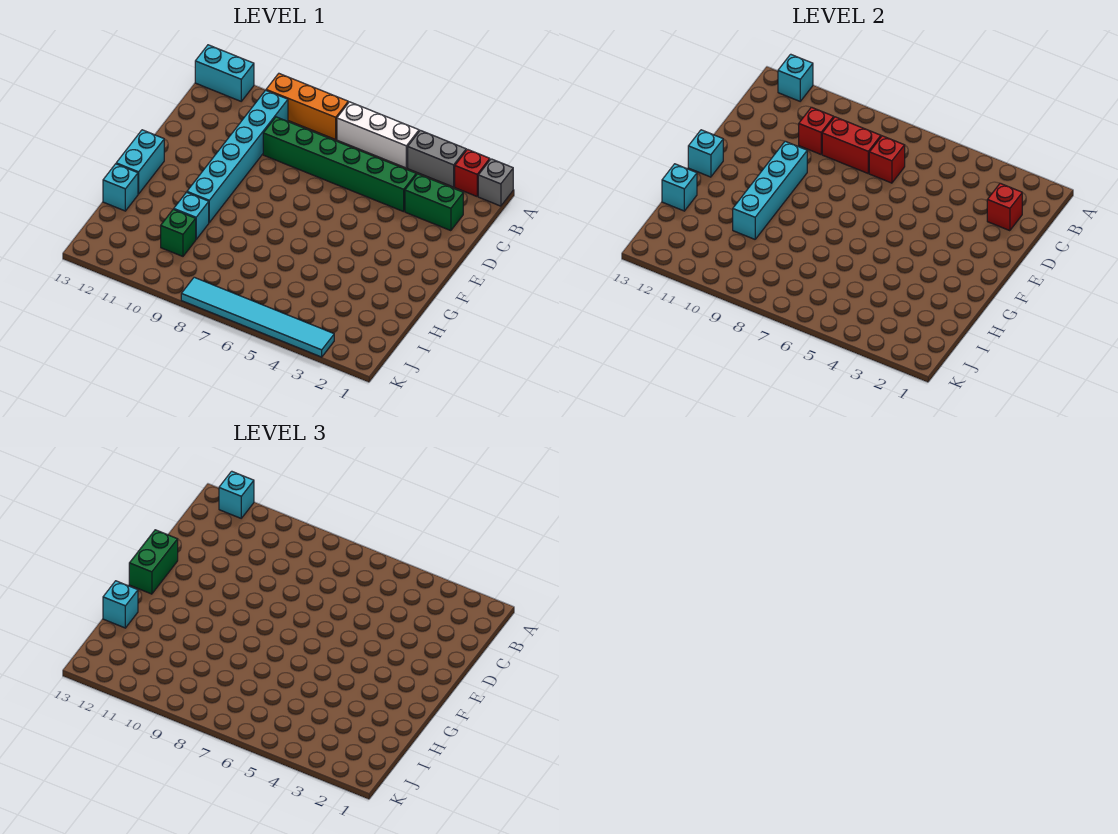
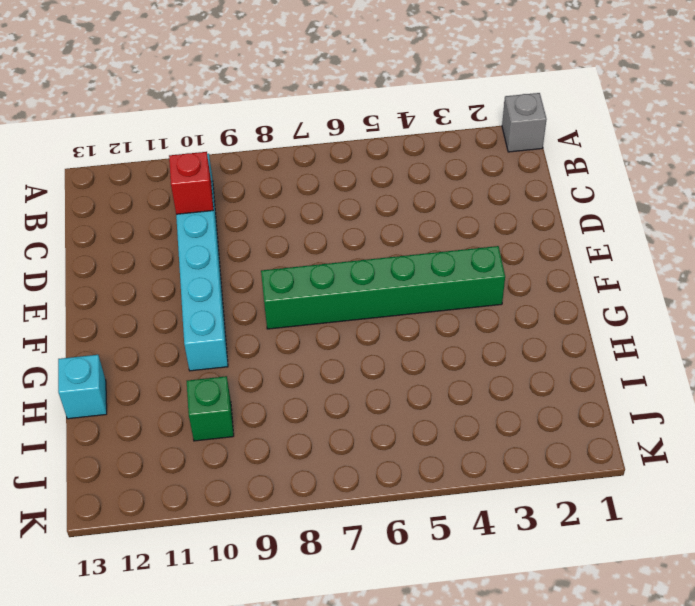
green brick F3:F8 level 1 -> green brick C4:C9 level 1
none -> red brick A2 level 1
none -> grey brick A3:A4 level 1
none -> white brick A5:A7 level 1

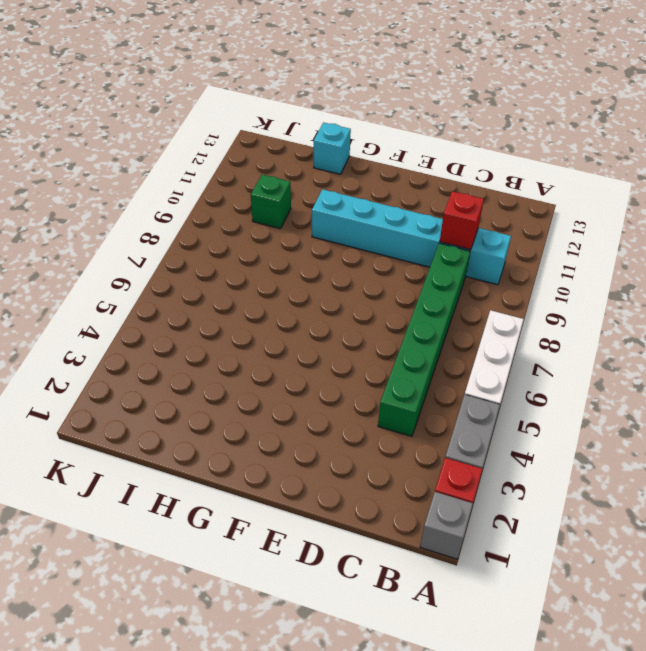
none -> orange brick A8:A10 level 1
none -> cyan brick A12:A13 level 1
none -> green brick C2:C3 level 1

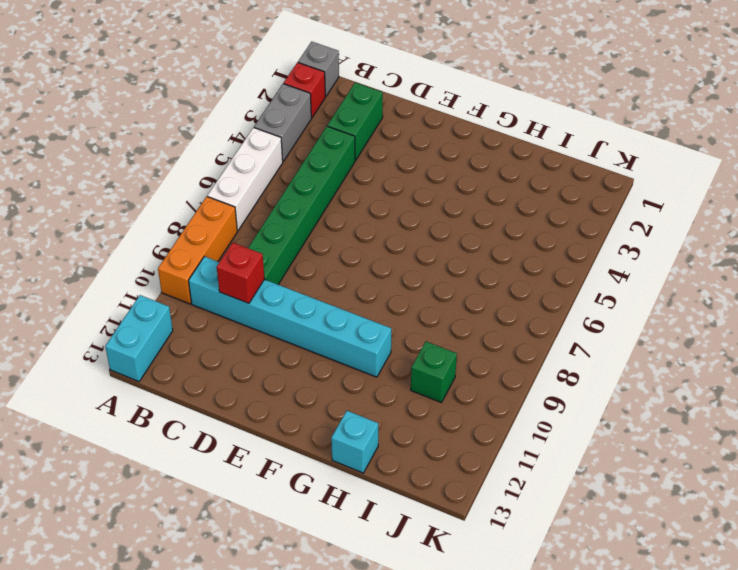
none -> cyan brick F13:G13 level 1
none -> cyan brick H10 level 1
none -> cyan tile K3:K8 level 1

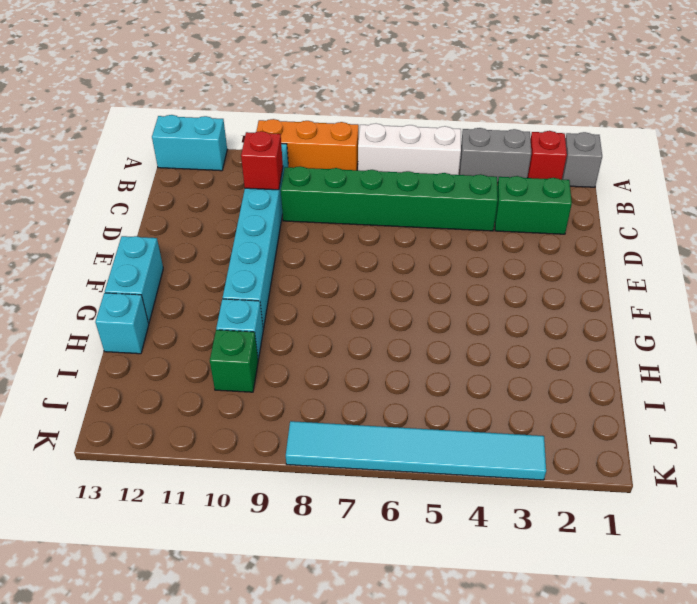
none -> cyan brick A12 level 2
none -> red brick C2 level 2
none -> red brick C7 level 2

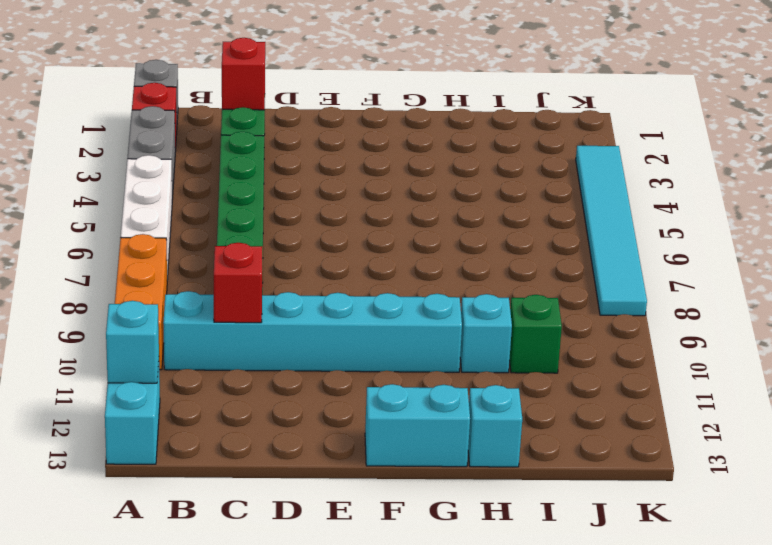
none -> red brick C7 level 2
none -> red brick C8:C9 level 2
none -> cyan brick E10:H10 level 2

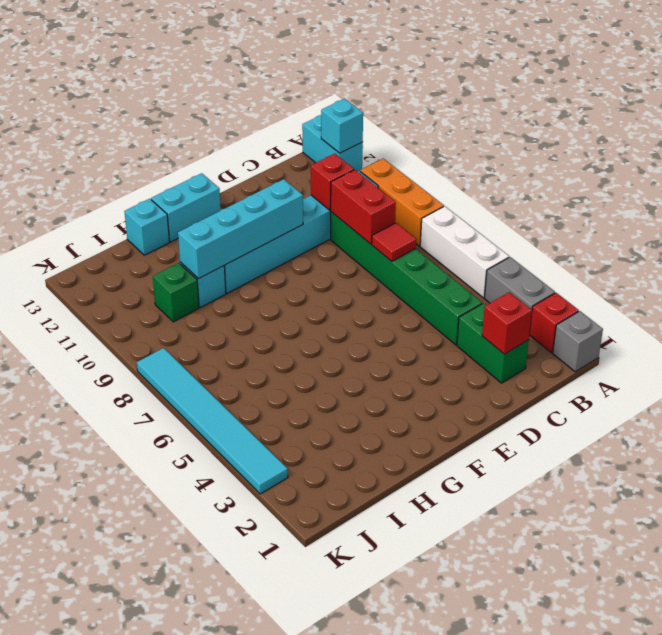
red tile C7 level 2 -> red brick C7 level 2
none -> cyan brick F13 level 2
none -> cyan brick H13 level 2
none -> cyan brick A12 level 3

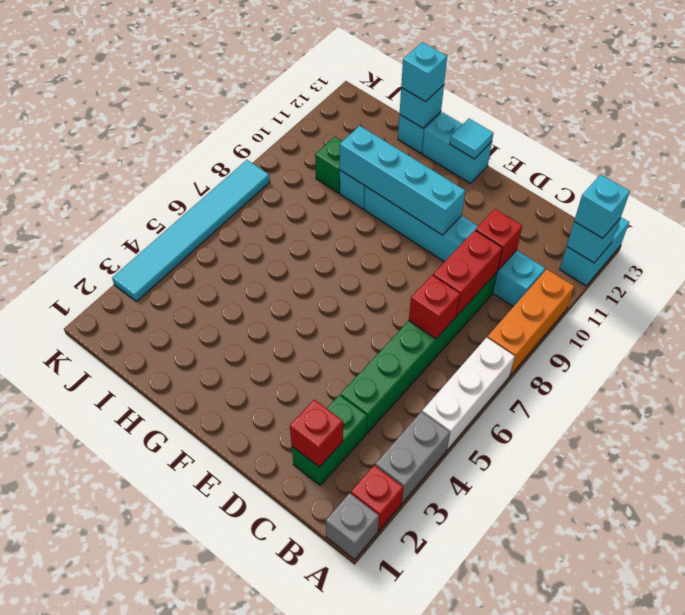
cyan tile F13 level 2 -> cyan brick F13 level 2
none -> green brick E13:F13 level 3

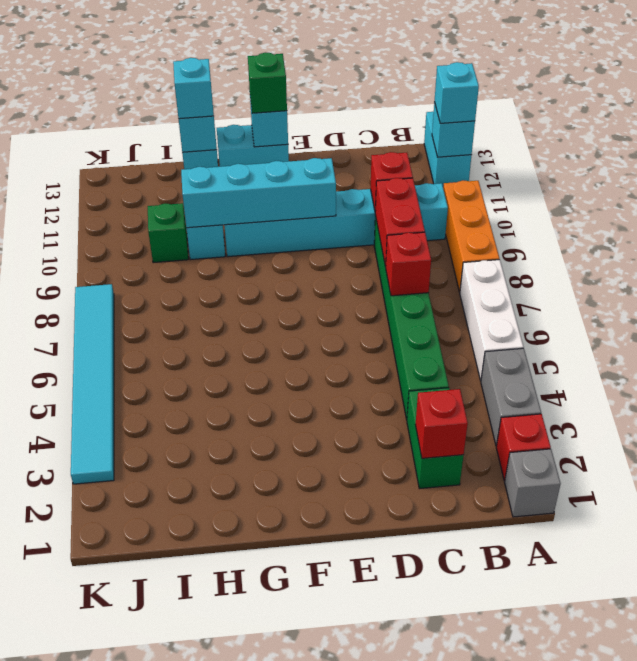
green brick F13 level 3 -> green brick E13:F13 level 3

